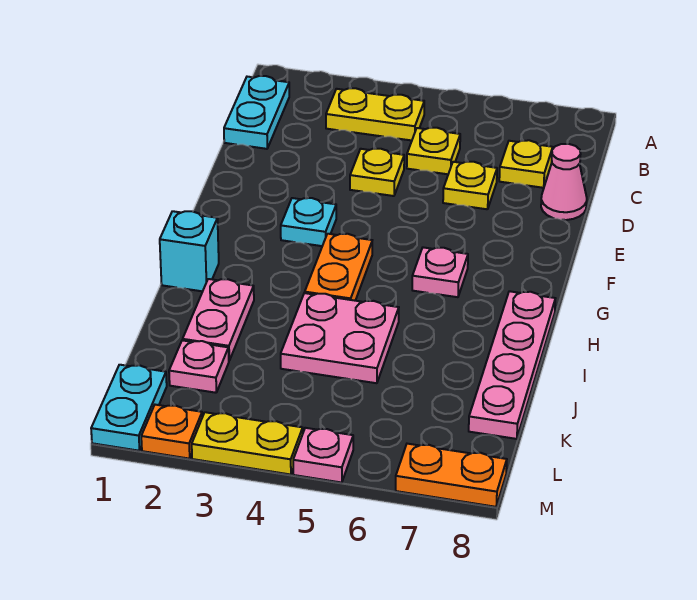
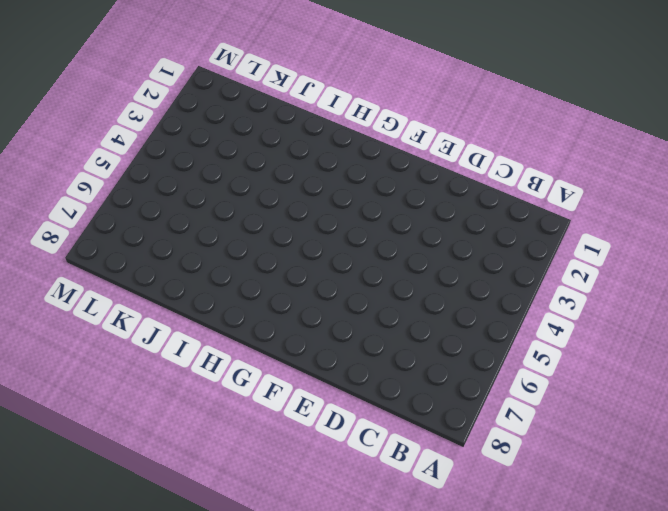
none -> cyan plate B1:C1 level 1
none -> yellow plate B3:B4 level 1
none -> yellow plate C5 level 1

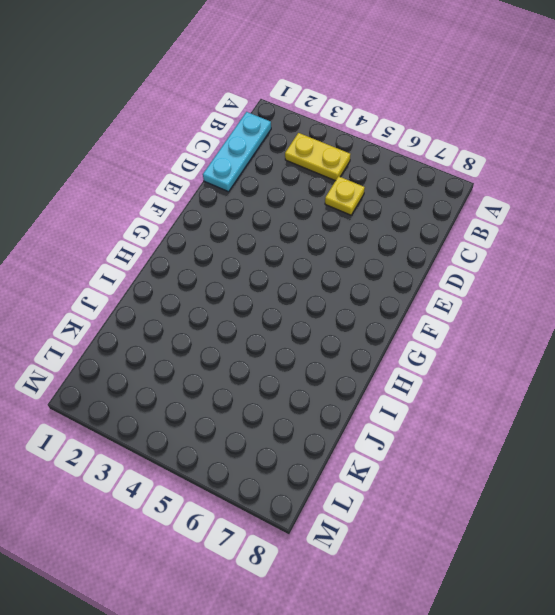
cyan plate B1:D1 level 1 -> cyan plate B1:C1 level 1
none -> yellow plate C7 level 1
none -> yellow plate D4 level 1
none -> yellow plate D6 level 1

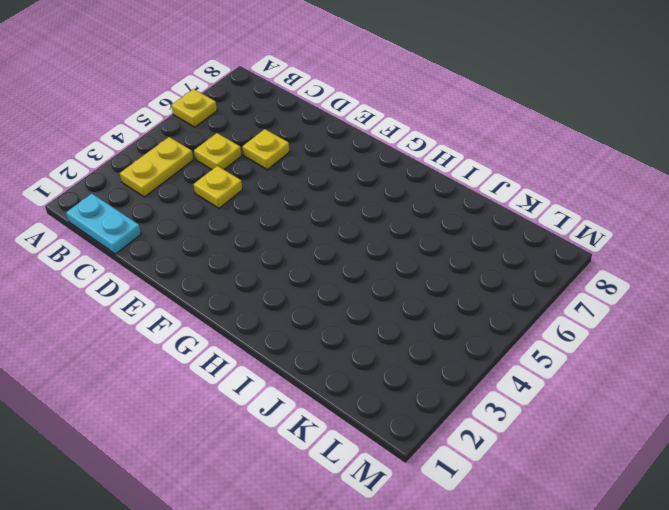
yellow plate A6 level 1 -> yellow plate C7 level 1
none -> pink cone D8 level 1
none -> cyan plate F3 level 1
none -> orange plate G4:H4 level 1

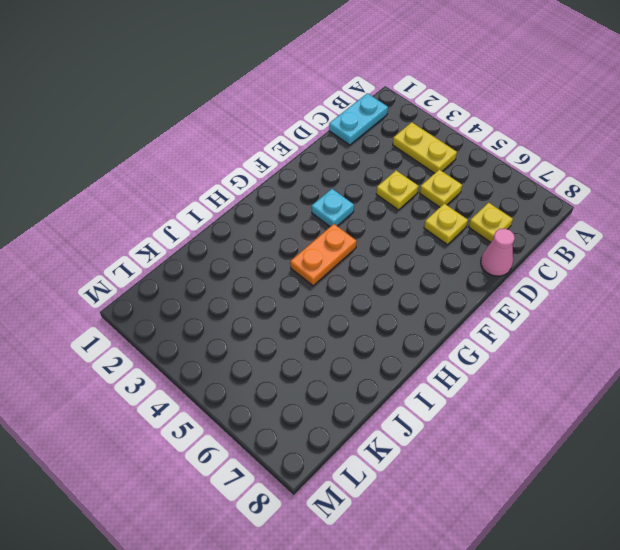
none -> pink plate G6 level 1
none -> cyan brick H1 level 1
none -> pink plate H8:K8 level 1

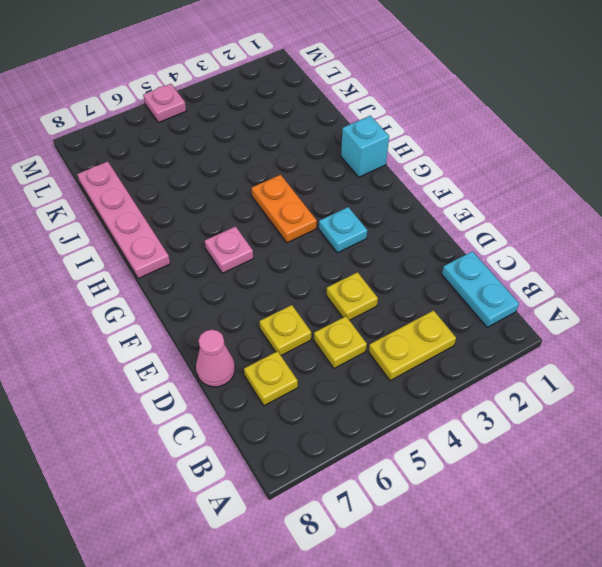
none -> pink plate I2:J2 level 1
none -> pink plate I4:J5 level 1
none -> pink plate K2 level 1

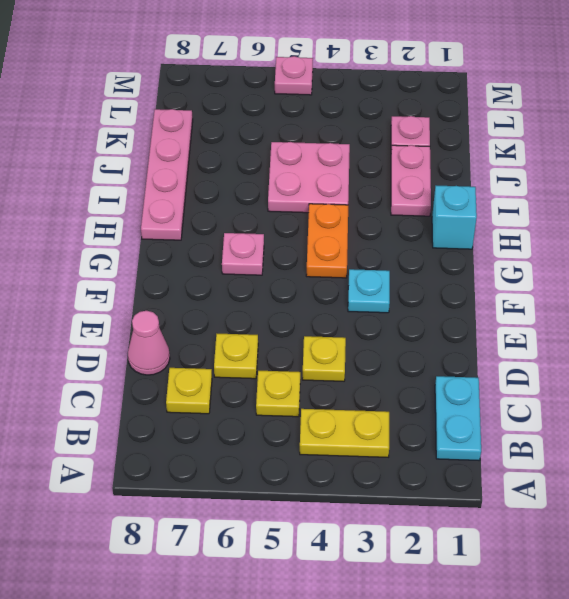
none -> cyan plate L1:M1 level 1
none -> orange plate M2 level 1
none -> yellow plate M3:M4 level 1

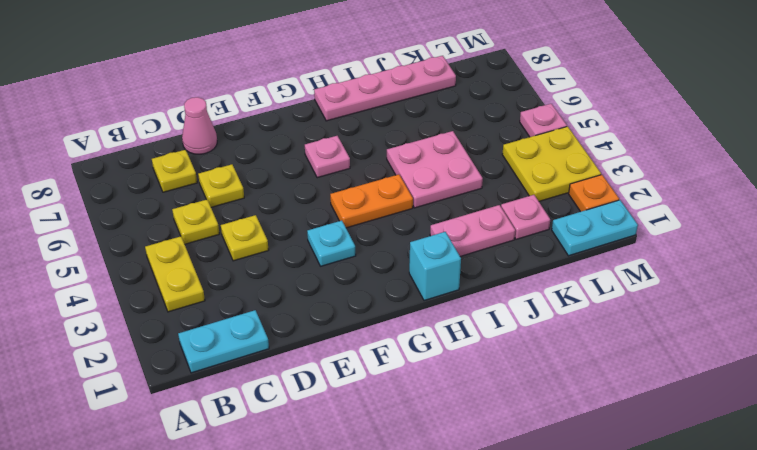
yellow plate L3:M4 level 1 -> yellow plate M3:M4 level 1
none -> orange plate M7:M8 level 1

